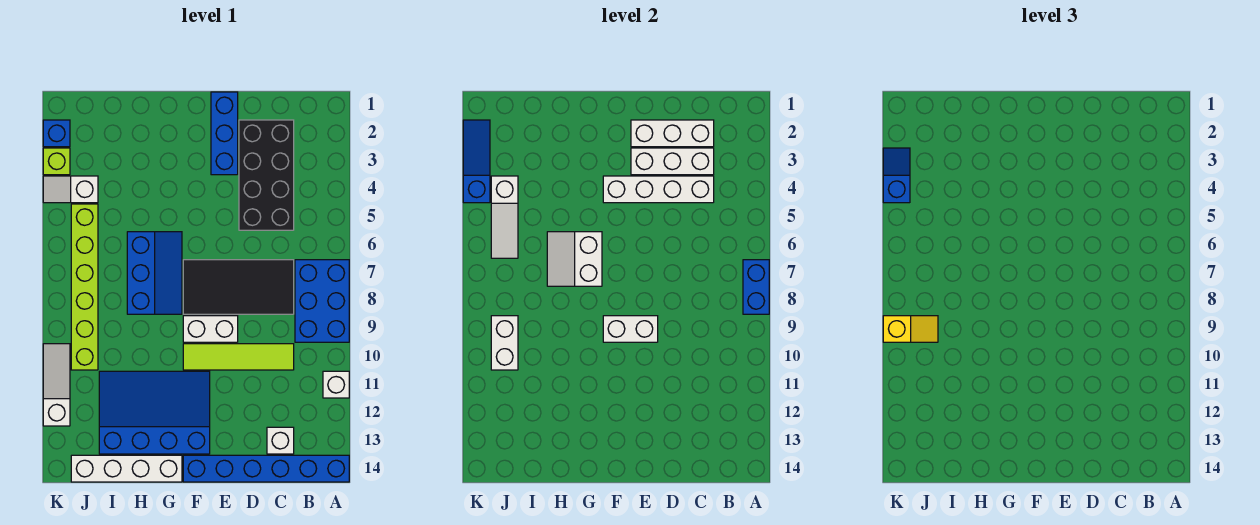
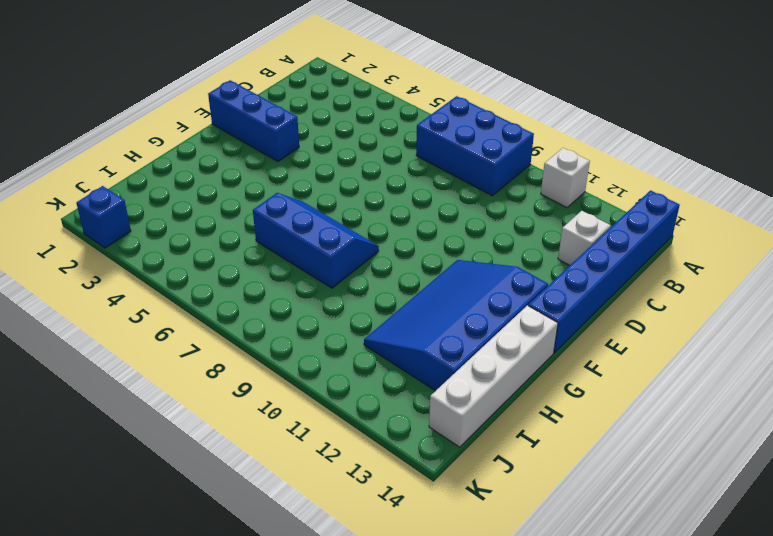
none -> black brick C2:D5 level 1
none -> black tile C7:F8 level 1
none -> lime tile C10:F10 level 1

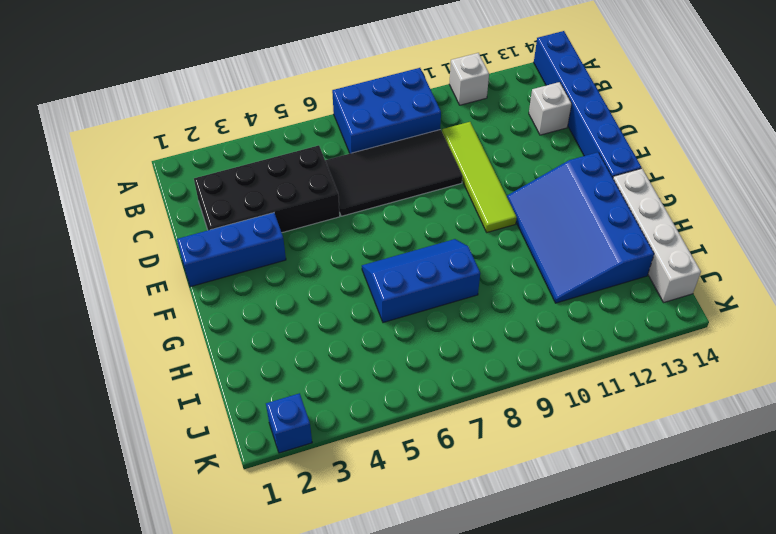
black tile C6:D9 level 1 -> black tile C7:F8 level 1
none -> white brick E9:F9 level 1
none -> white slope J4:K4 level 1 top J
none -> lime brick J5:J10 level 1

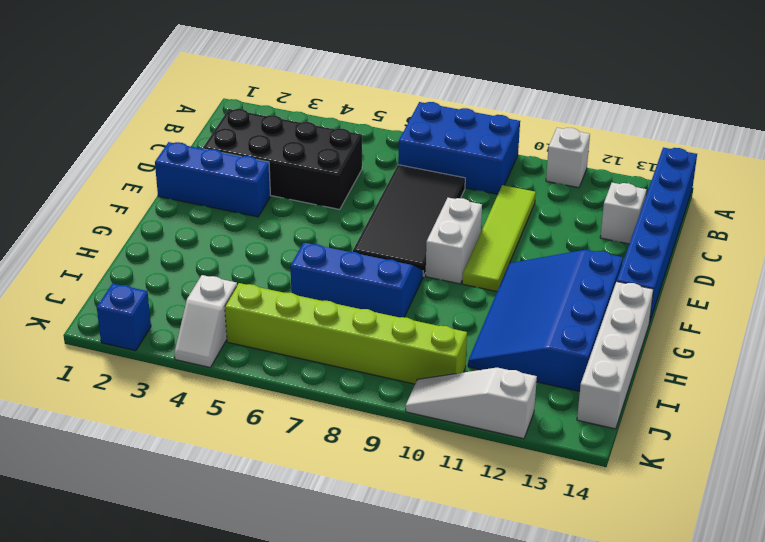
none -> lime brick K3 level 1
none -> blue brick A7:A8 level 2
none -> white brick C2:E2 level 2

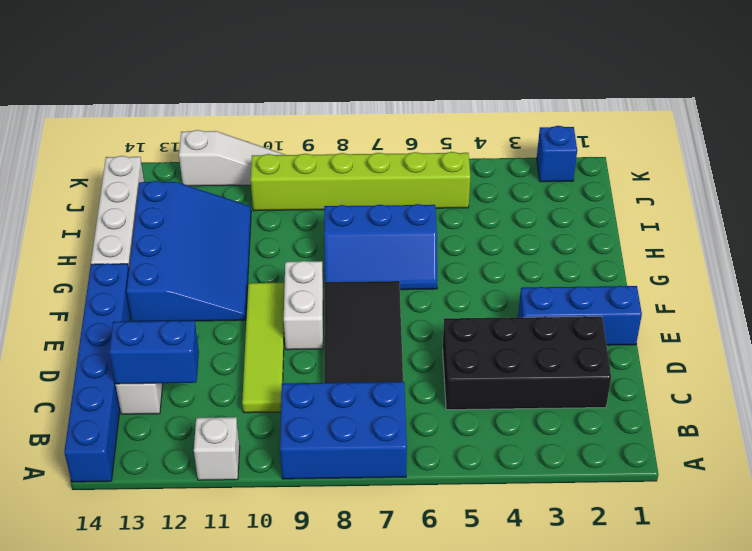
blue brick C12:C13 level 2 -> blue brick A7:A8 level 2
none -> white slope J4:K4 level 1 top J
none -> lime brick K3 level 1
none -> white brick C2:E2 level 2

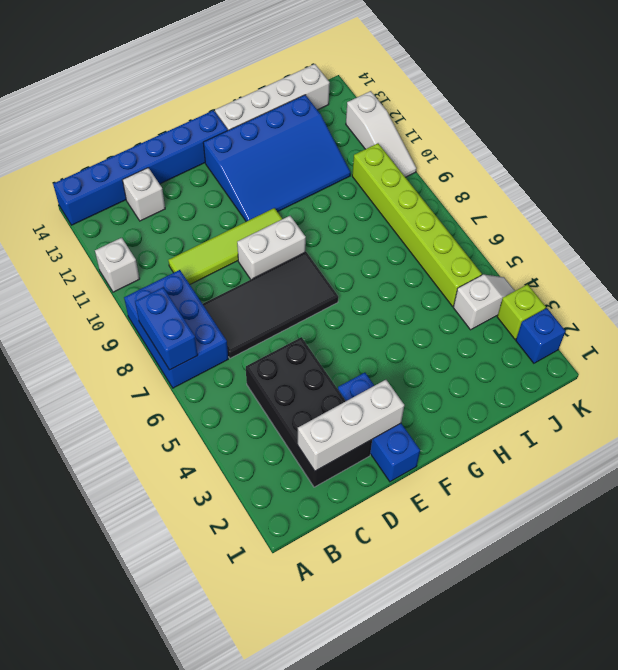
none -> blue slope G6:H8 level 1 top H
none -> white brick C3:E3 level 2
none -> white brick C4:F4 level 2

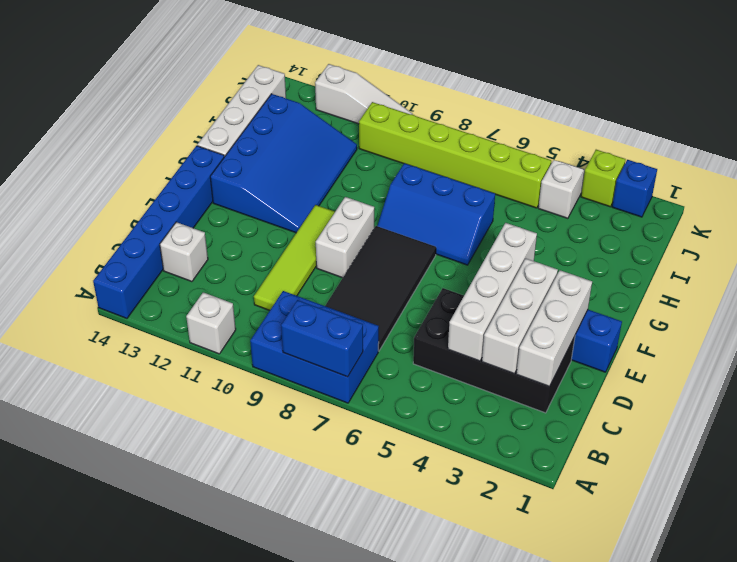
none -> white brick E9:F9 level 2
none -> white slope G6:H7 level 2 top G
none -> white slope J4:J6 level 2 top 4

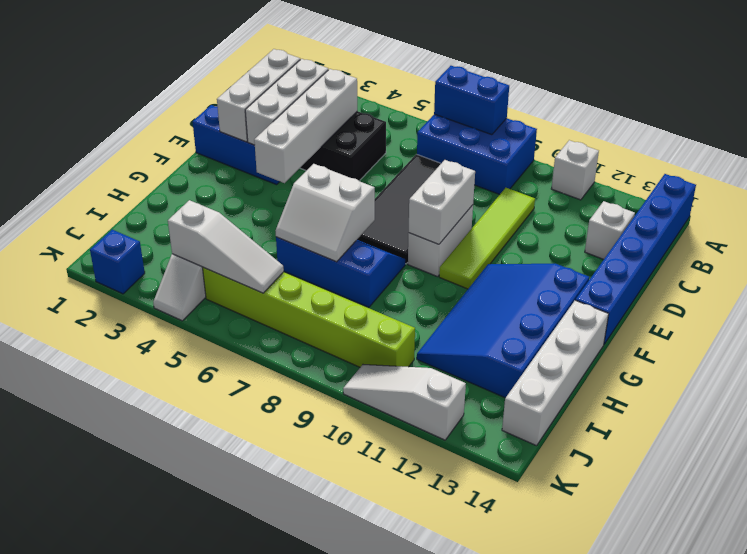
none -> lime brick K3 level 1
none -> white brick J9:J10 level 2
none -> blue slope K2:K4 level 2 top 4

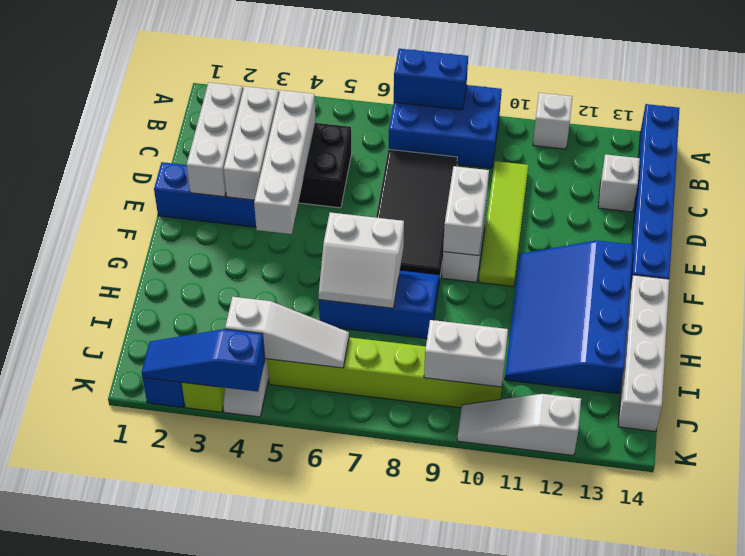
none -> yellow slope J9:K9 level 3 top K
none -> blue slope K3:K4 level 3 top 4

